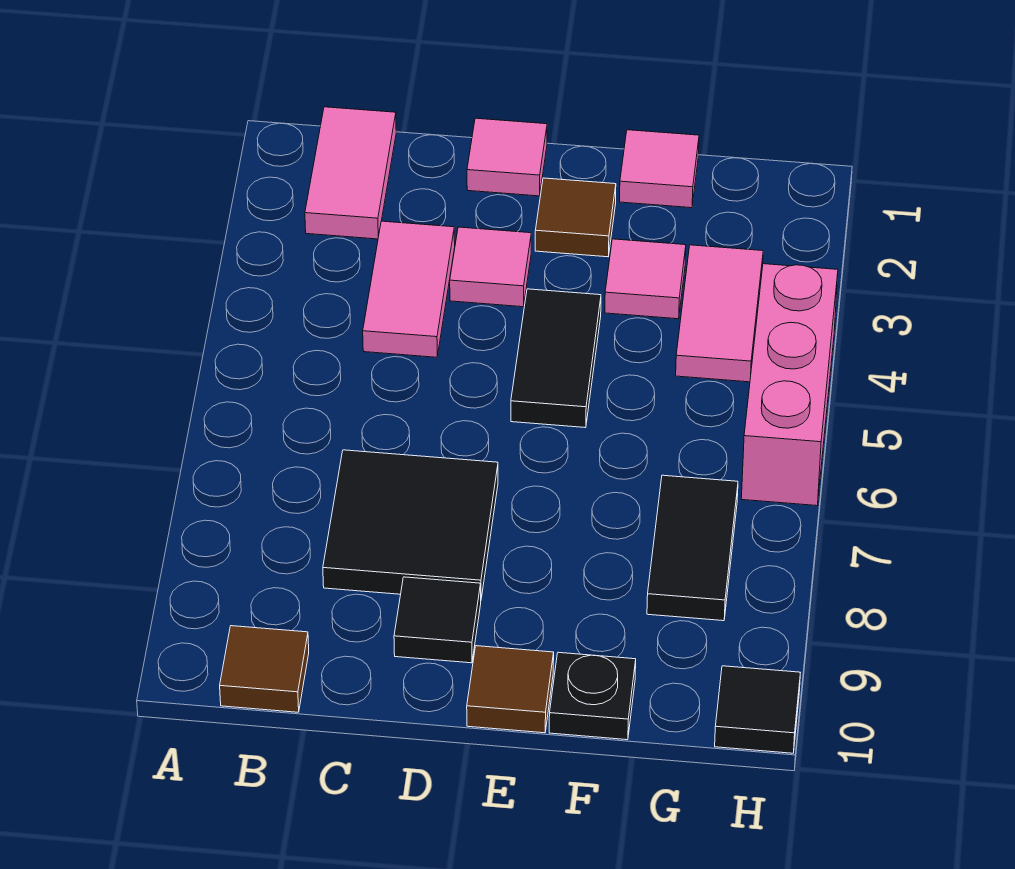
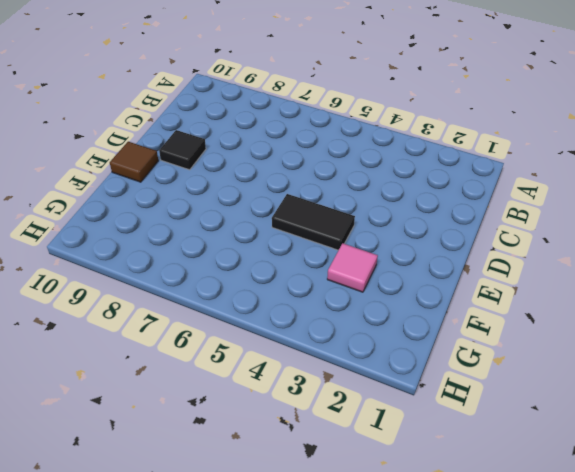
none -> pink tile B1:B2 level 1
none -> brown tile B10 level 1
none -> pink tile C3:C4 level 1

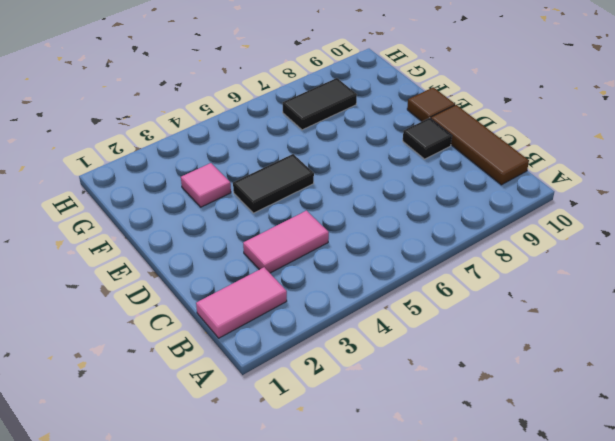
brown tile B10:D10 level 1 -> brown tile B10 level 1
none -> black tile C7:D8 level 1
none -> pink tile D1 level 1
none -> pink tile D3 level 1

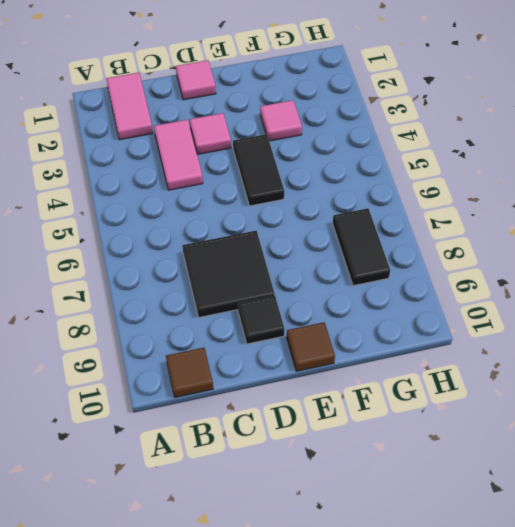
none -> brown tile E2 level 1
none -> pink tile F1 level 1
none -> black plate F10 level 1

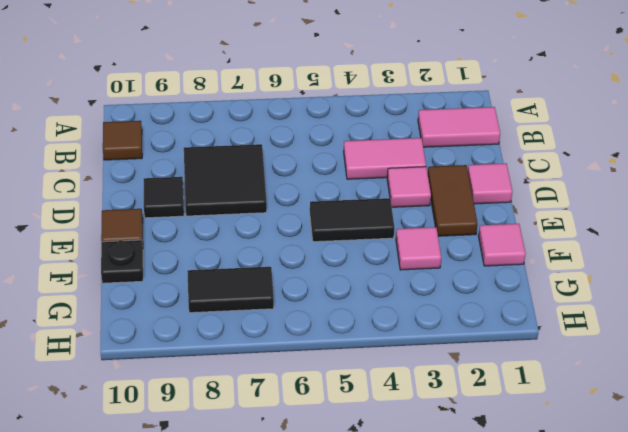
brown tile D2:E2 level 1 -> brown tile E2 level 1
none -> pink tile G3:G4 level 1
none -> pink brick H4:H6 level 1
none -> black tile H10 level 1

